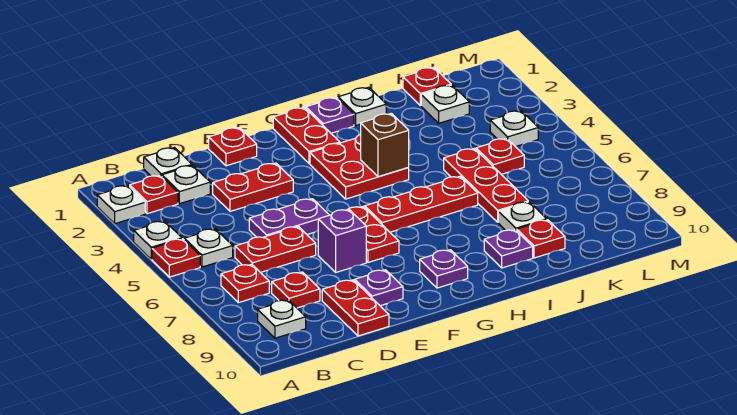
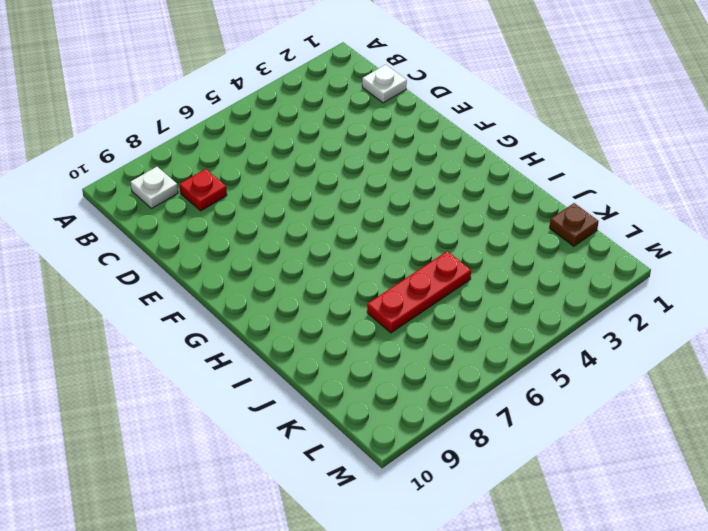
brown plate K1 level 1 -> red plate K1 level 1
none -> white plate A2 level 1
none -> white plate A4 level 1
none -> red plate A5 level 1
none -> red plate B2 level 1

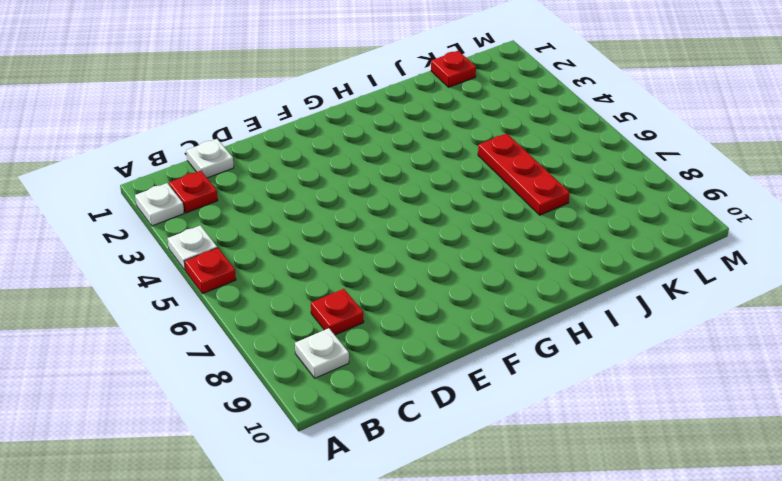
none -> white plate B5 level 1
none -> red plate B7 level 1
none -> white plate C2 level 1
none -> red plate C6:D6 level 1

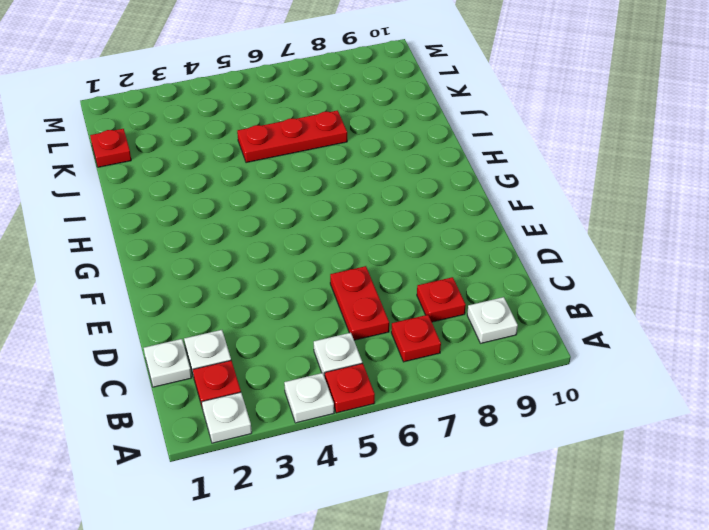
none -> red plate D3:E3 level 1
none -> purple plate D5:E5 level 1
none -> red plate D9:D10 level 1
none -> red plate E1 level 1

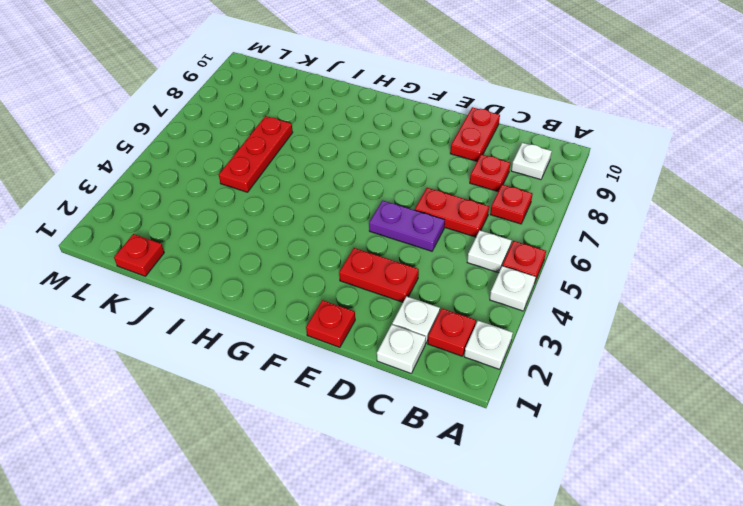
none -> purple brick E7 level 1
none -> purple plate E9 level 1
none -> red plate F6:F7 level 1
none -> red plate G1:G2 level 1

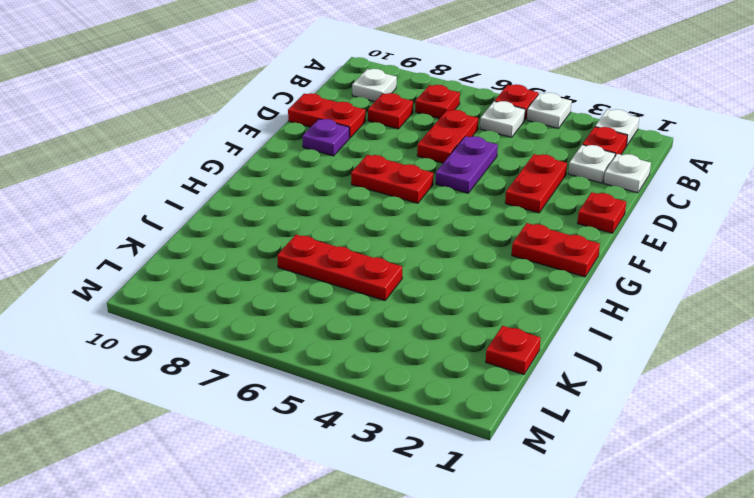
none -> purple brick E7 level 1
none -> red plate G3:H4 level 1
none -> red plate G6:I6 level 1
none -> purple plate G9 level 1

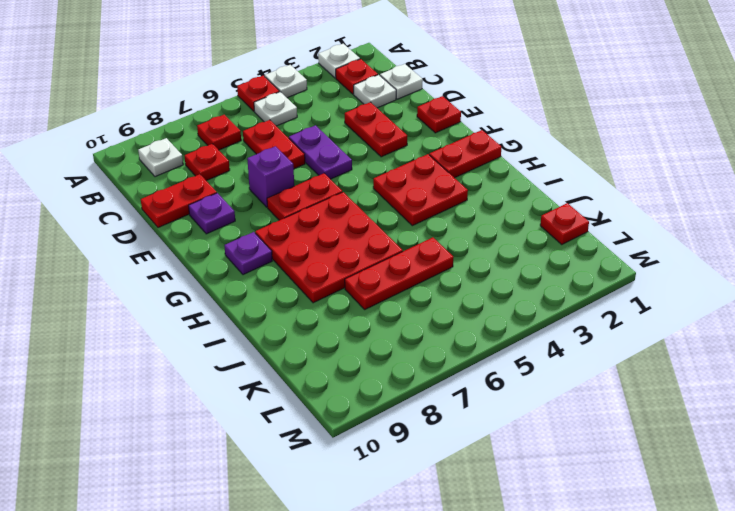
red plate G6:I8 level 1 -> red plate G6:I6 level 1
none -> purple plate H1 level 1
none -> white plate I1 level 1
none -> purple plate I9 level 1
none -> white plate J8 level 1

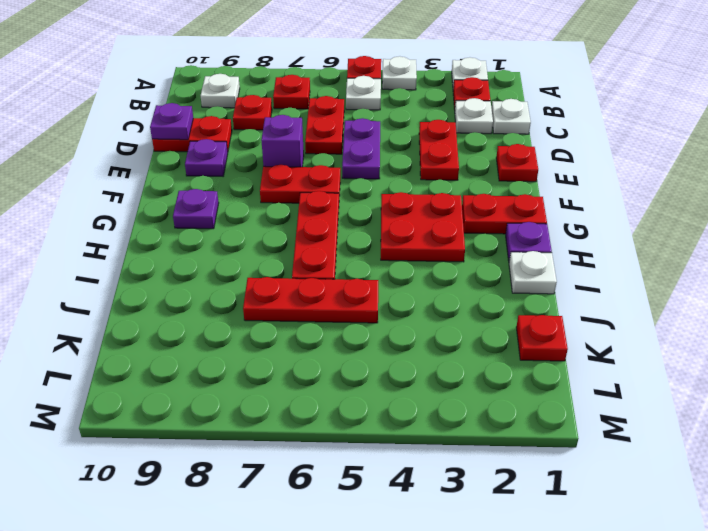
purple plate D10 level 2 -> purple plate I9 level 1
none -> white plate J8 level 1
none -> red plate J9 level 1
none -> white plate K2 level 1
none -> red plate K5 level 1

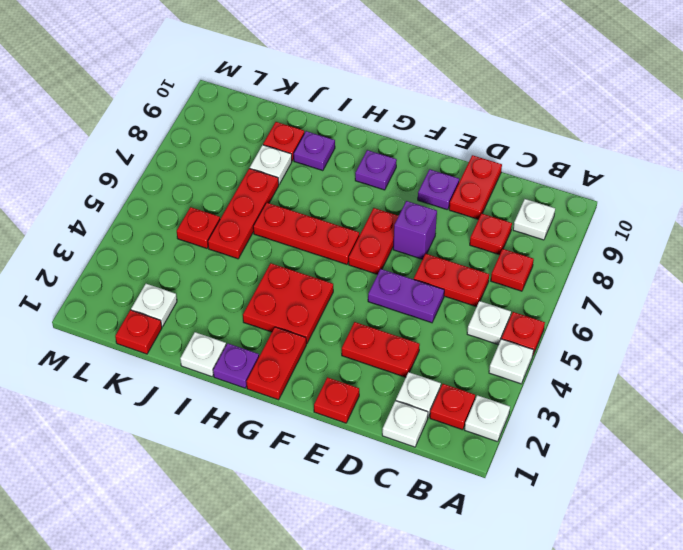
none -> white plate L4 level 1
none -> brown brick H4 level 2

